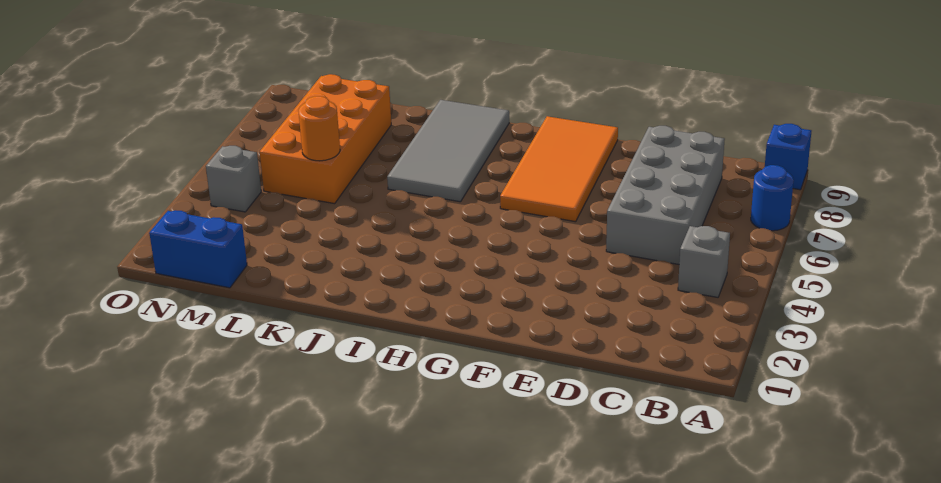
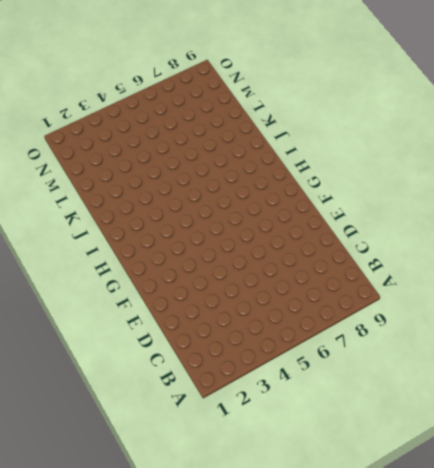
none -> blue round brick A7 level 1
none -> blue brick A9 level 1

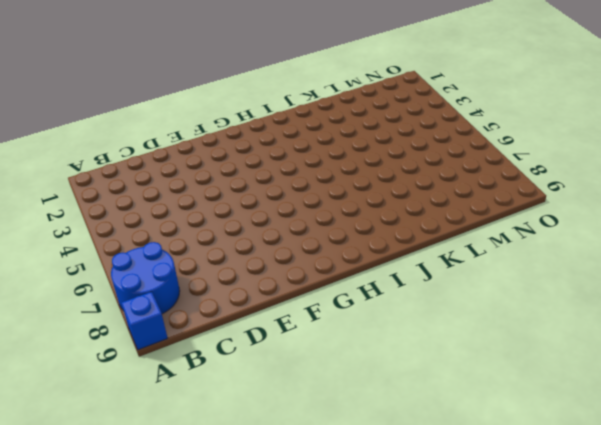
blue round brick A7:B8 level 1 -> blue round brick A7 level 1
none -> grey brick B4 level 1
none -> grey brick C5:D8 level 1

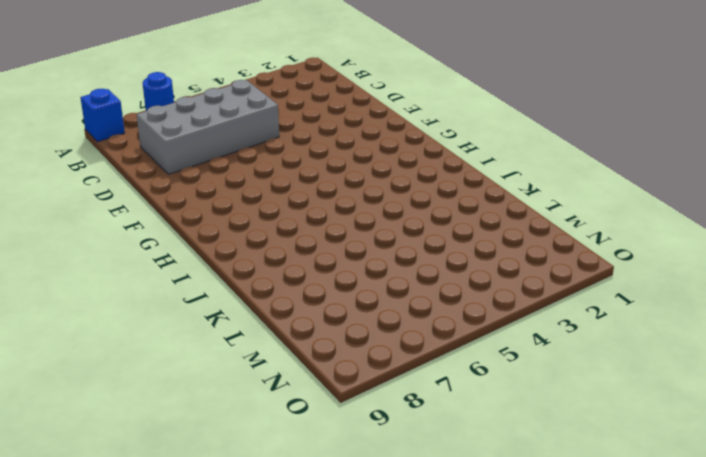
none -> grey brick B4 level 1
none -> orange tile F6:G9 level 1

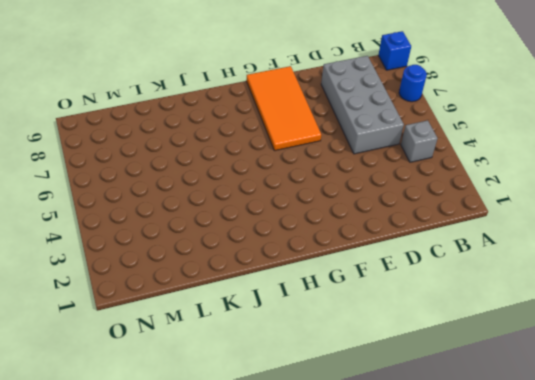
none -> grey tile I6:J9 level 1
none -> orange brick L5:M8 level 1

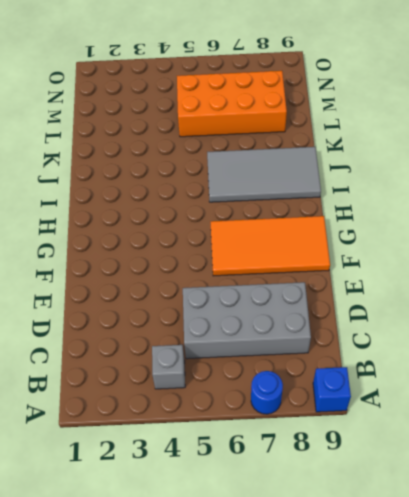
none -> blue brick M1:N1 level 1
none -> grey brick N4 level 1

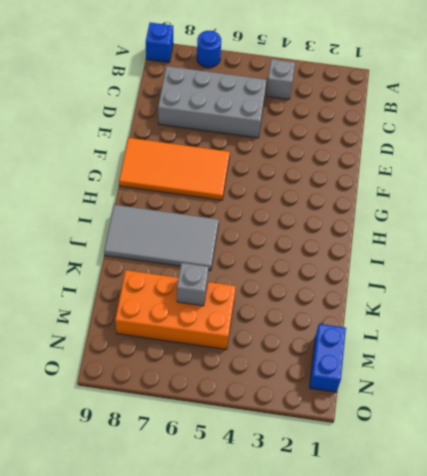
grey brick L6 level 2 -> grey brick N4 level 1
none -> orange round brick L5 level 2

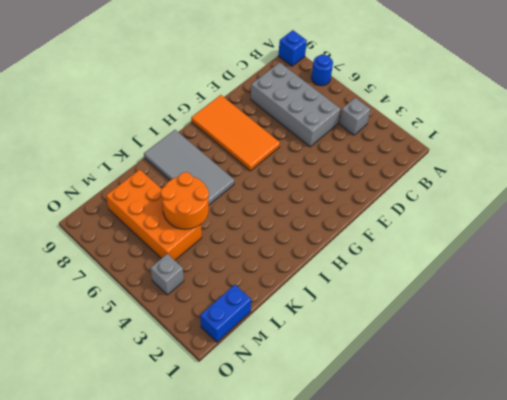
orange round brick K5:L6 level 2 -> orange round brick L5 level 2

